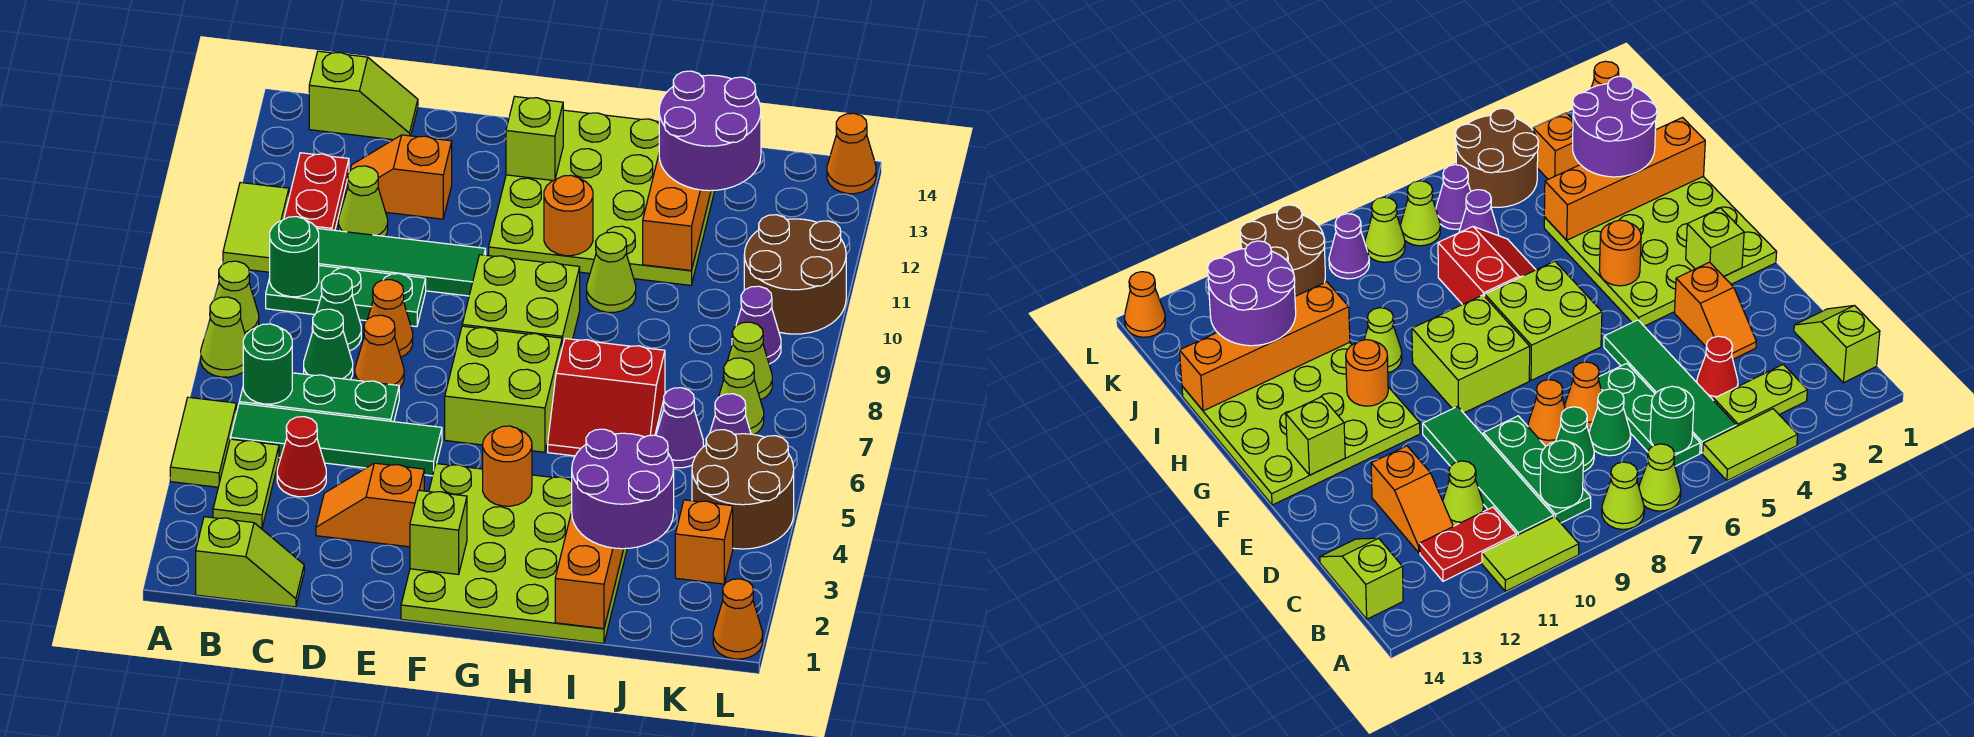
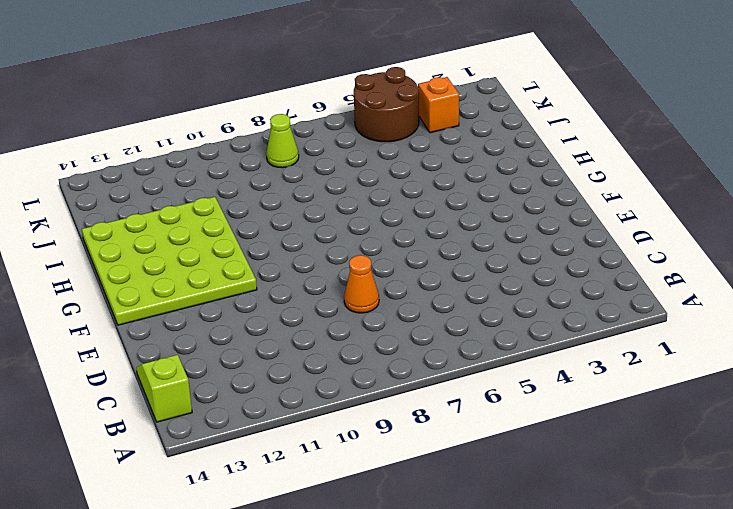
none -> lime tile A4:A5 level 1
none -> lime cone A7 level 1
none -> lime cone A8 level 1
none -> lime tile A10:A11 level 1

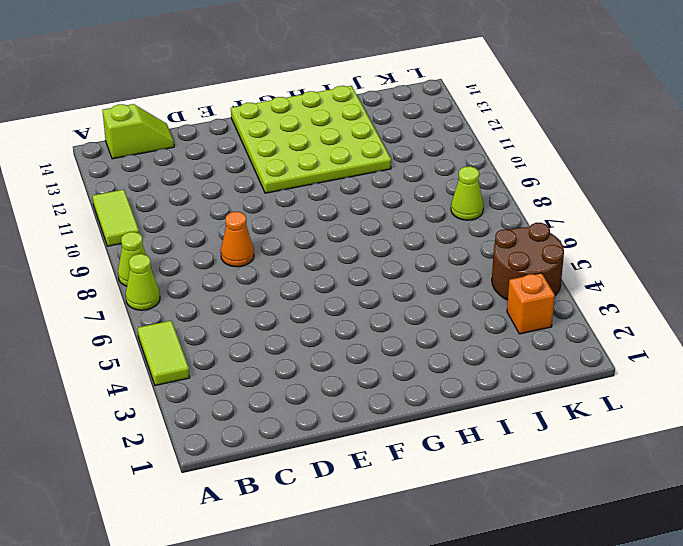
none -> lime slope B1:C1 level 1 top B
none -> lime plate B3:B4 level 1
none -> green tile B5:E5 level 1
none -> green plate B6:D6 level 1

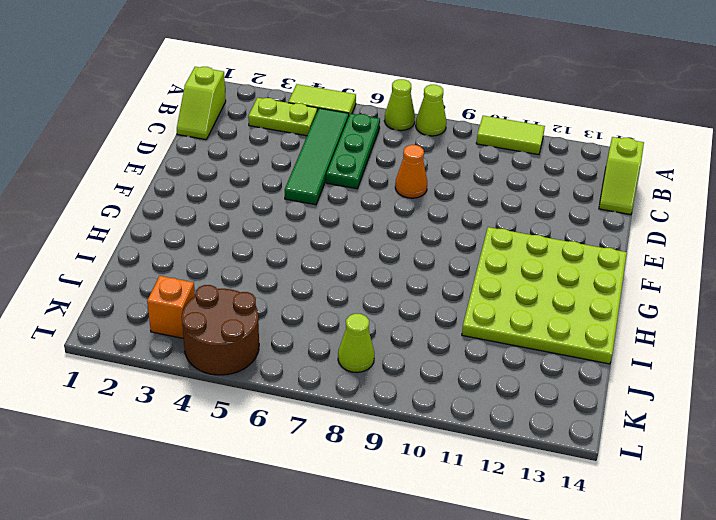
none -> green plate B9:D9 level 1
none -> green tile B10:E10 level 1
none -> red plate B11:B12 level 1
none -> red cone C4 level 1

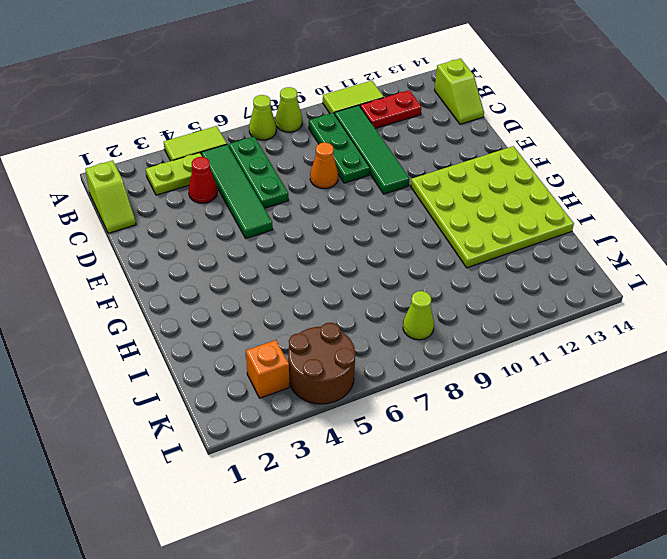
none -> green cone C7 level 1
none -> green cone C8 level 1
none -> lime cone C11 level 1
none -> orange slope C12:D12 level 1 top D

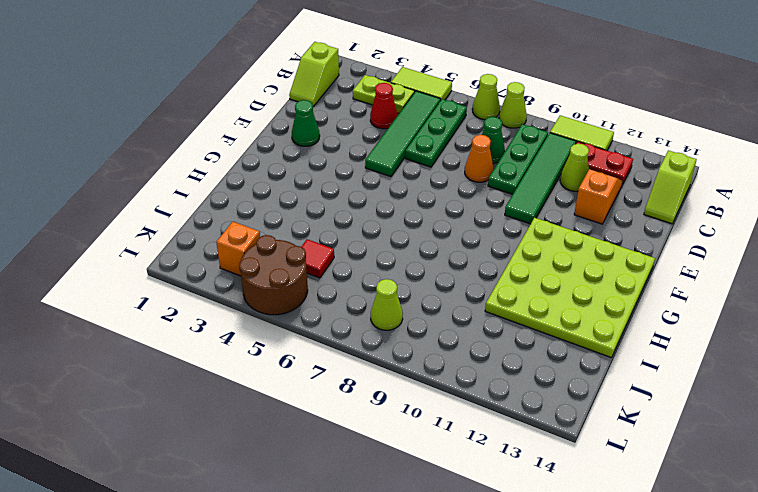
green cone E2 level 1 -> green cone C7 level 1
red tile J5 level 1 -> none
none -> orange slope D3:E3 level 1 top E
none -> orange cone D7 level 1
none -> lime plate F1:I4 level 1
none -> lime brick F6:G7 level 1

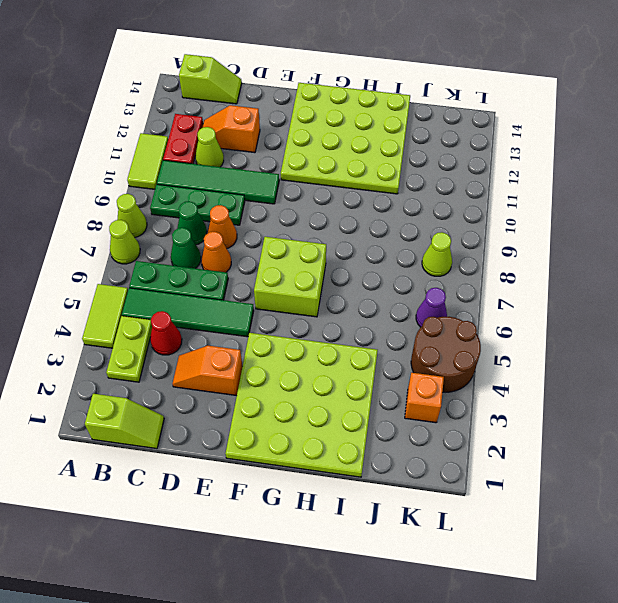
none -> lime brick F8:G9 level 1
none -> red slope H6:I7 level 1 top 7
none -> lime cone H10 level 1
none -> purple cone J6 level 1

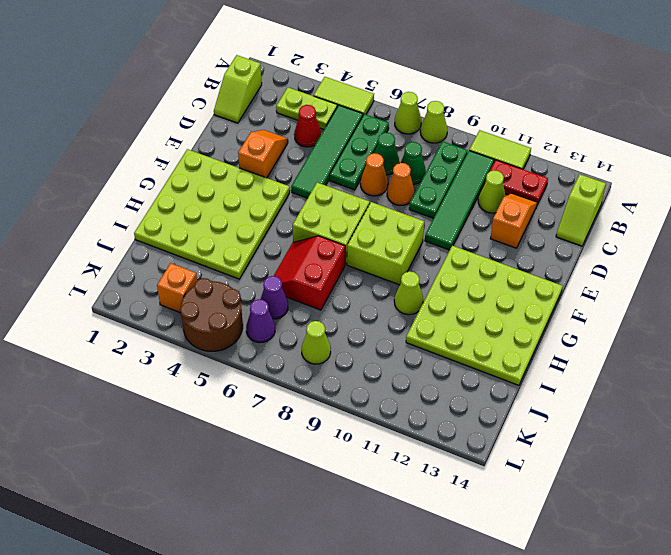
none -> lime cone K7 level 1
none -> purple cone K9 level 1
none -> brown round brick K10:L11 level 1
none -> orange cone L1 level 1

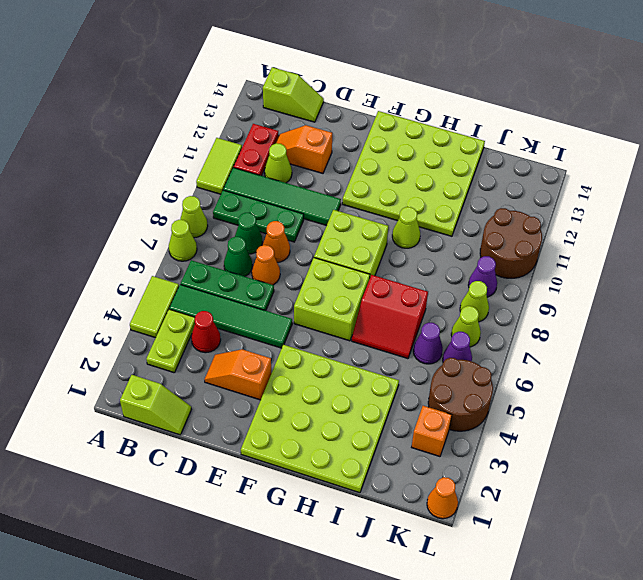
none -> orange cone L14 level 1
none -> green round brick B6 level 2
none -> green round brick B9 level 2
none -> lime brick F2 level 2

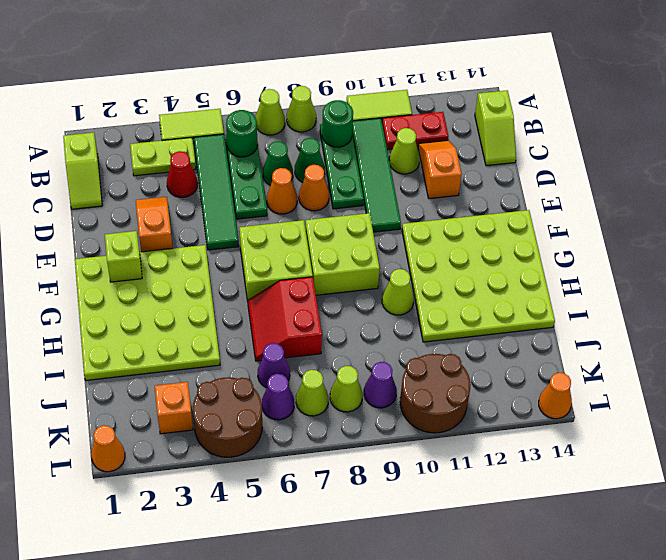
none -> lime brick F13 level 2
none -> orange round brick G4 level 2
none -> orange round brick G11 level 2
none -> orange brick I1:I4 level 2

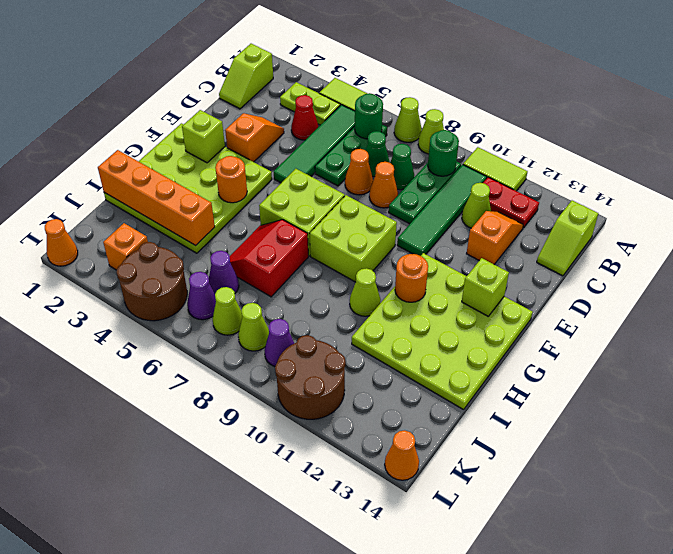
none -> orange brick I11:I14 level 2
none -> purple round brick I2:J3 level 3
none -> purple round brick I12:J13 level 3

